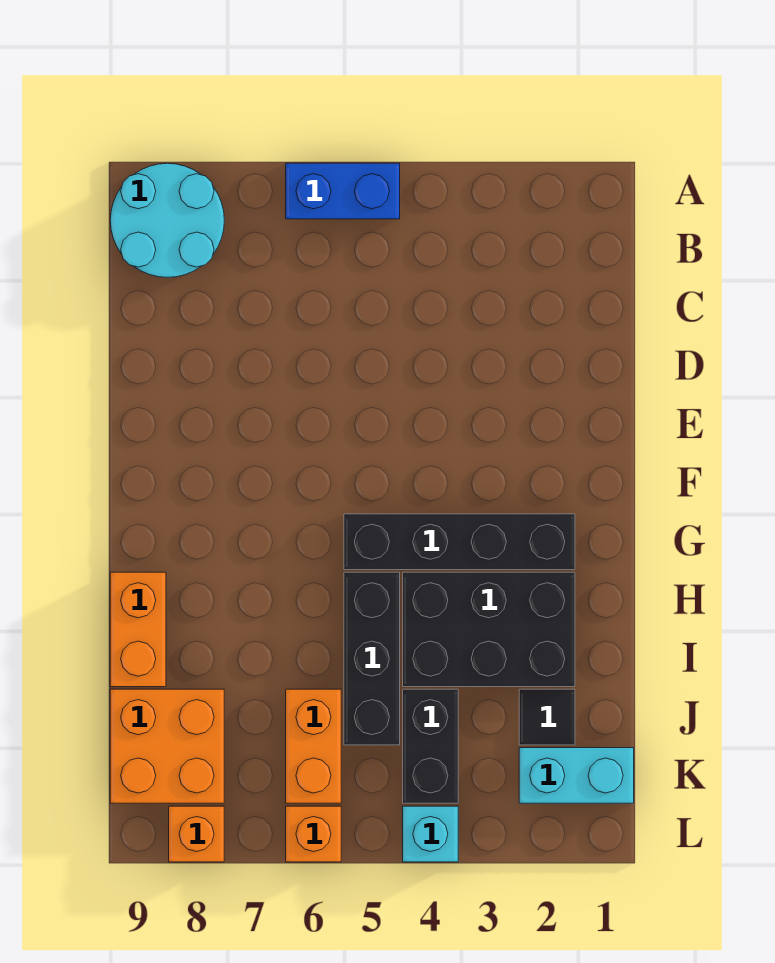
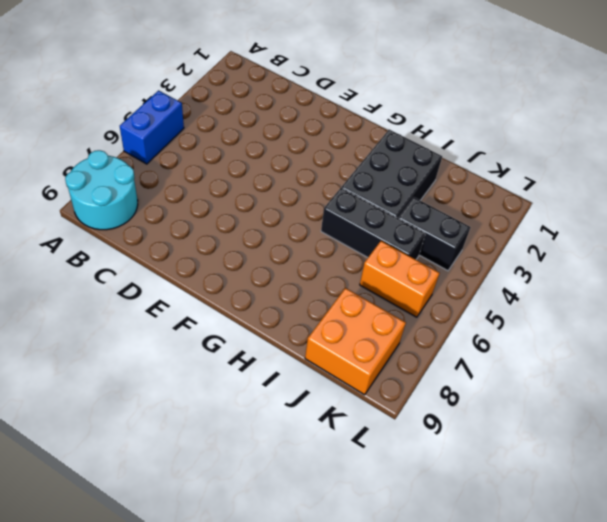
none -> black brick G2:G5 level 1
none -> orange brick H9:I9 level 1
none -> black tile J2 level 1

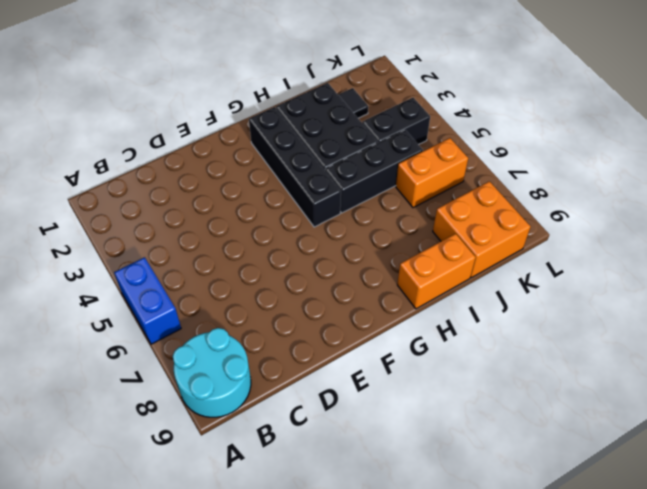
none -> cyan brick K1:K2 level 1
none -> cyan brick L4 level 1
none -> orange brick L6 level 1

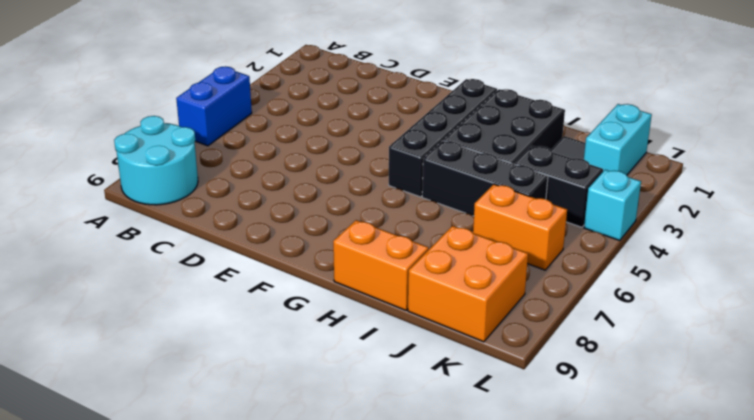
none -> orange brick L6 level 1
none -> orange brick L8 level 1

